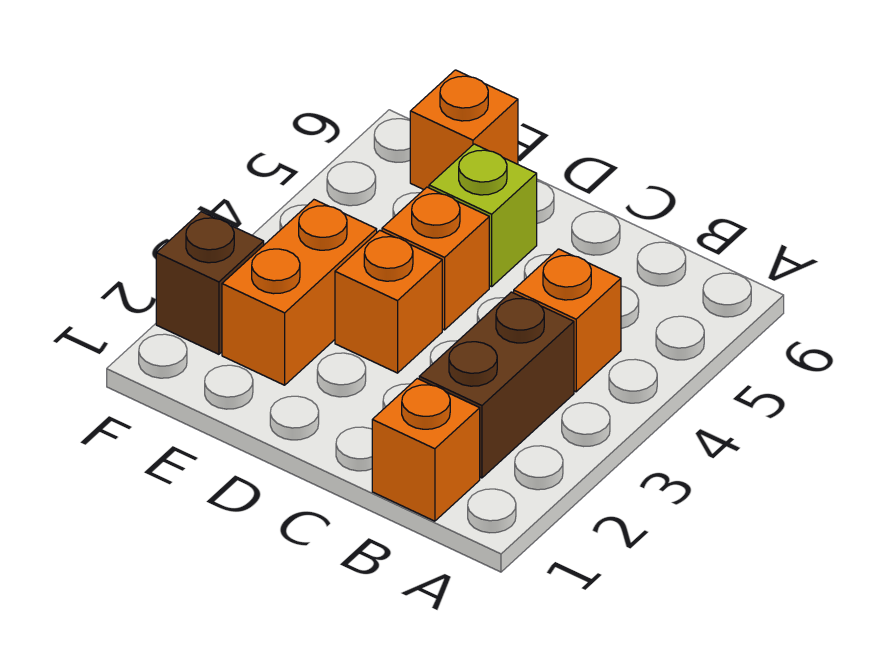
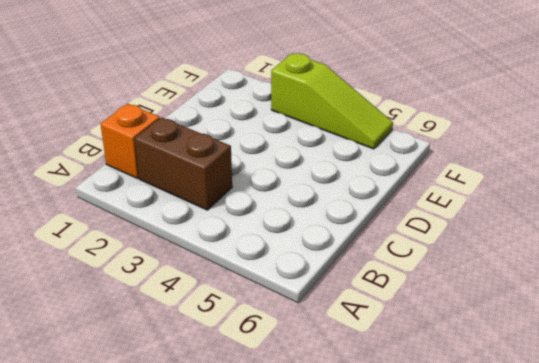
lime slope F3:F5 level 1 top 3 -> none
none -> orange brick B4 level 1
none -> orange brick D3 level 1

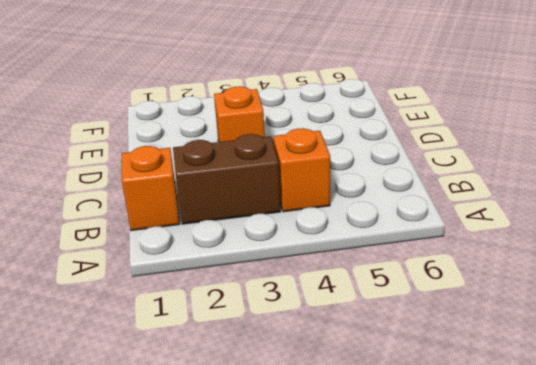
none -> orange brick D4 level 1
none -> lime brick D5 level 1

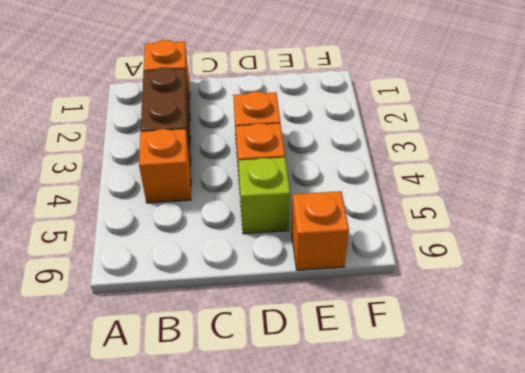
none -> orange brick E2:E3 level 1
none -> brown brick F2 level 1

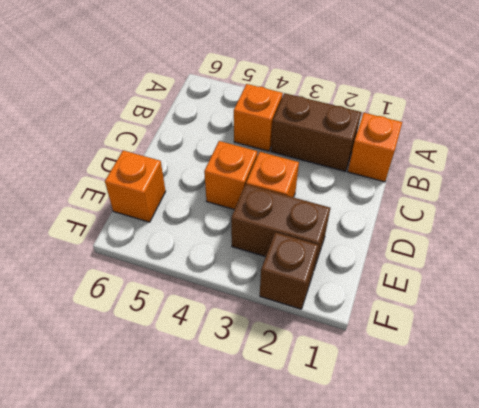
brown brick E2:E3 level 1 -> orange brick E2:E3 level 1
none -> lime brick D5 level 1

